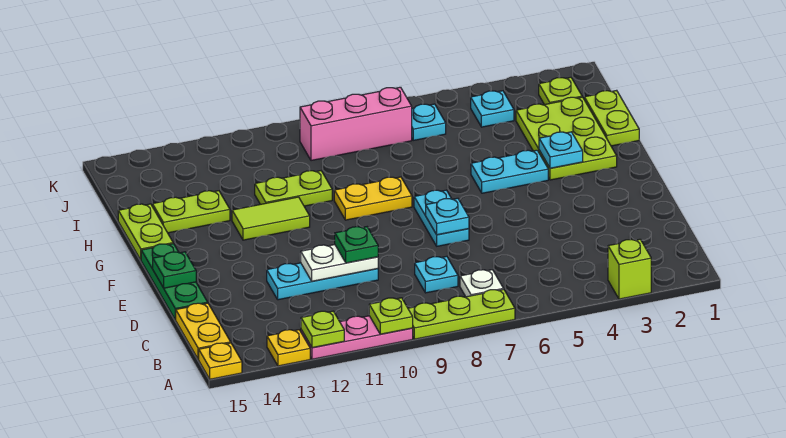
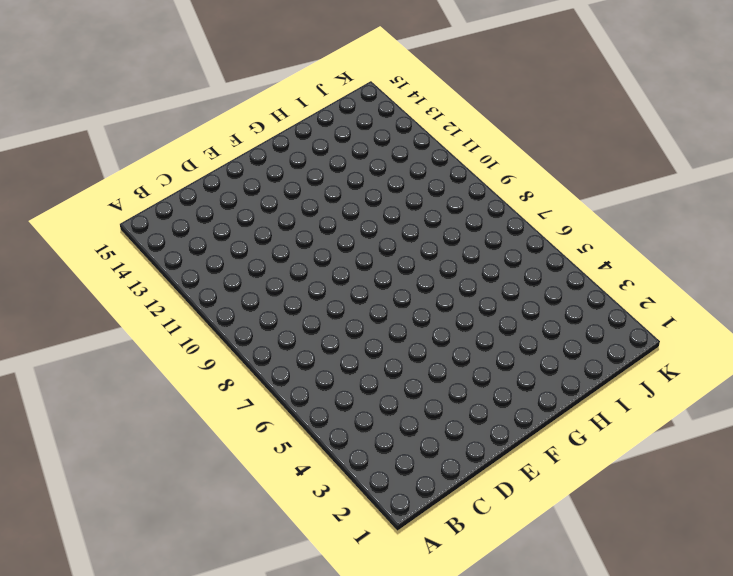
none -> lime brick A3 level 1
none -> lime plate A7:A9 level 1
none -> pink plate A10:A12 level 1
none -> yellow plate A13 level 1

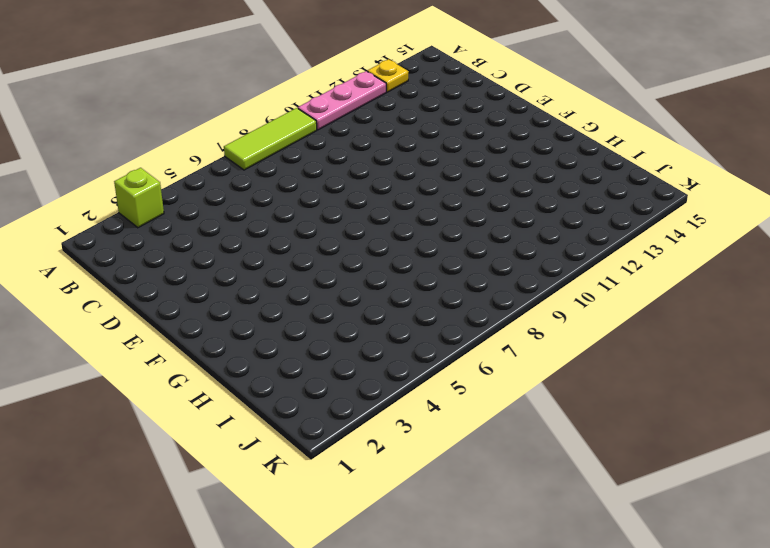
lime tile A7:A9 level 1 -> lime plate A7:A9 level 1
none -> yellow plate A15 level 1
none -> white plate B7 level 1
none -> yellow plate B15:C15 level 1
none -> cyan plate C8 level 1

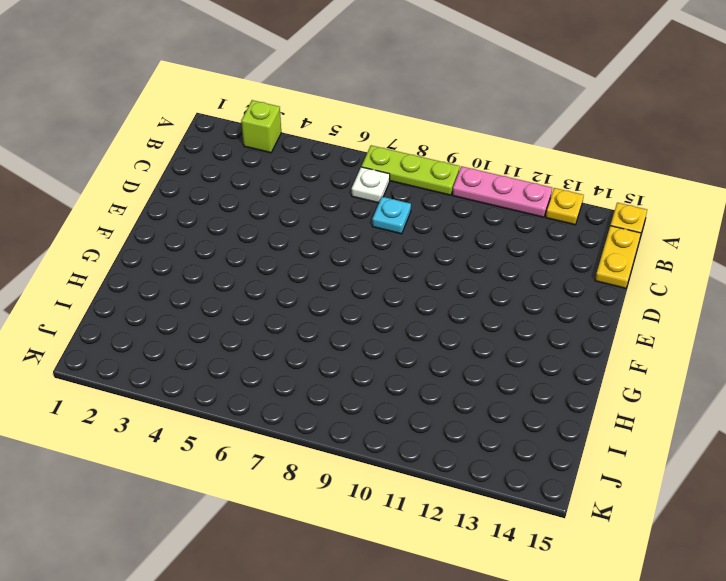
none -> cyan plate D10:D12 level 1
none -> green plate D15:F15 level 1
none -> cyan plate E7:F7 level 1
none -> lime plate G2:I3 level 1

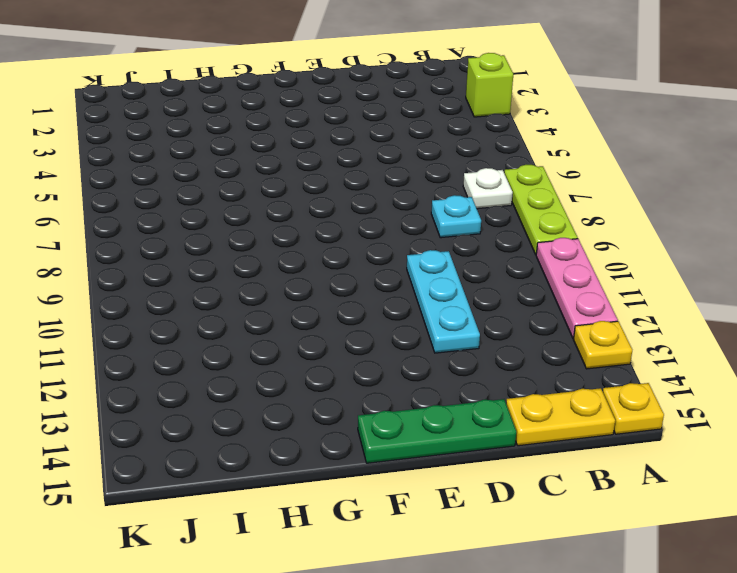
none -> cyan plate E7:F7 level 1
none -> lime plate G2:I3 level 1
none -> cyan plate G4:G5 level 1
none -> yellow plate G8:G9 level 1

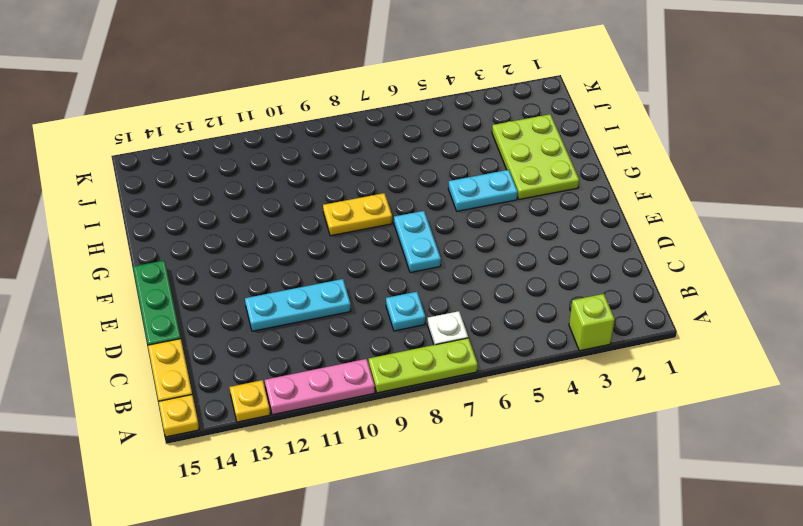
none -> lime tile G11:G12 level 1
none -> lime plate G15:H15 level 1
none -> lime plate H1:I1 level 1
none -> lime plate H10:H11 level 1

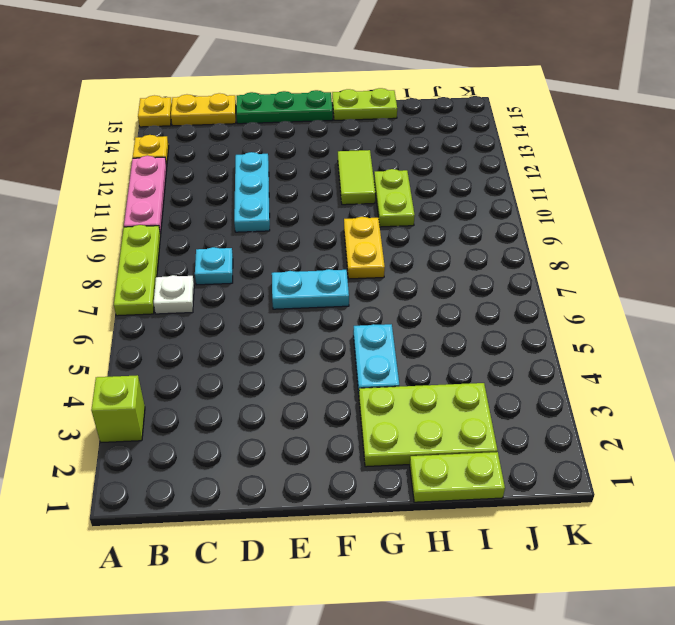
none -> lime plate H13:H14 level 1
none -> lime plate J2 level 1
none -> cyan plate J4 level 1
none -> cyan plate J6 level 1

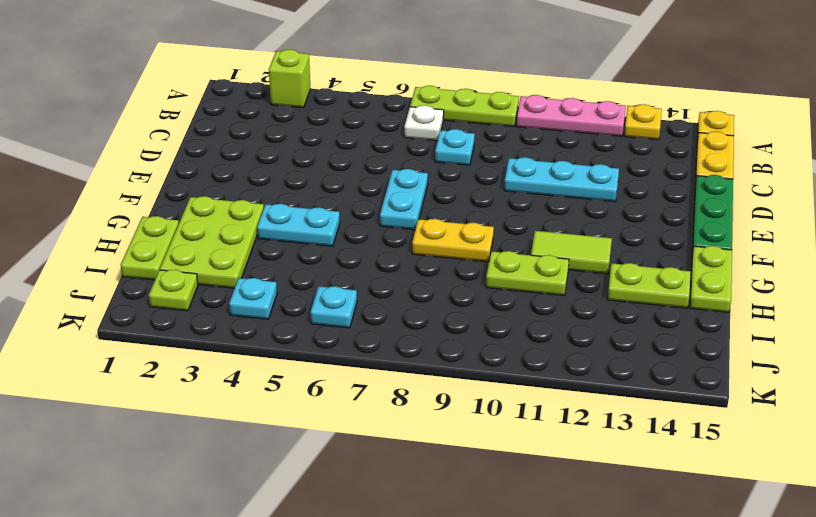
none -> pink brick J7:J9 level 1
none -> lime plate A10 level 2
none -> lime plate A12 level 2
none -> white plate D10:D11 level 2

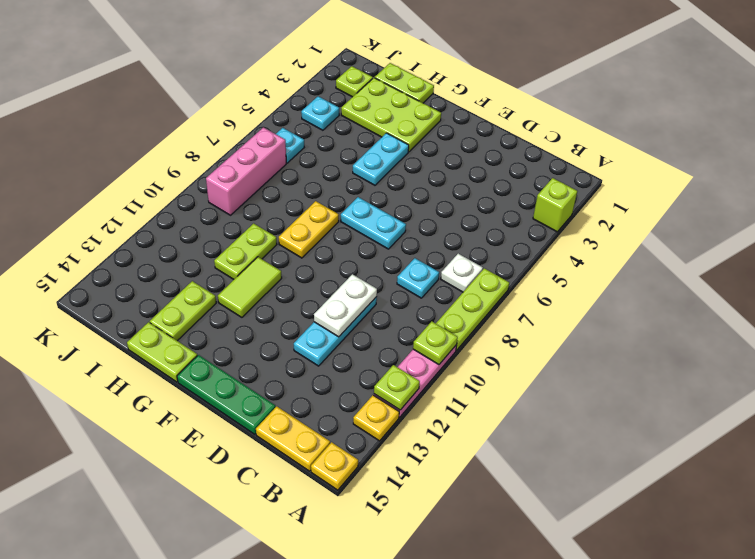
none -> cyan plate E7 level 2
none -> green plate E15 level 2
none -> cyan plate G3 level 2
none -> green plate D10 level 3

